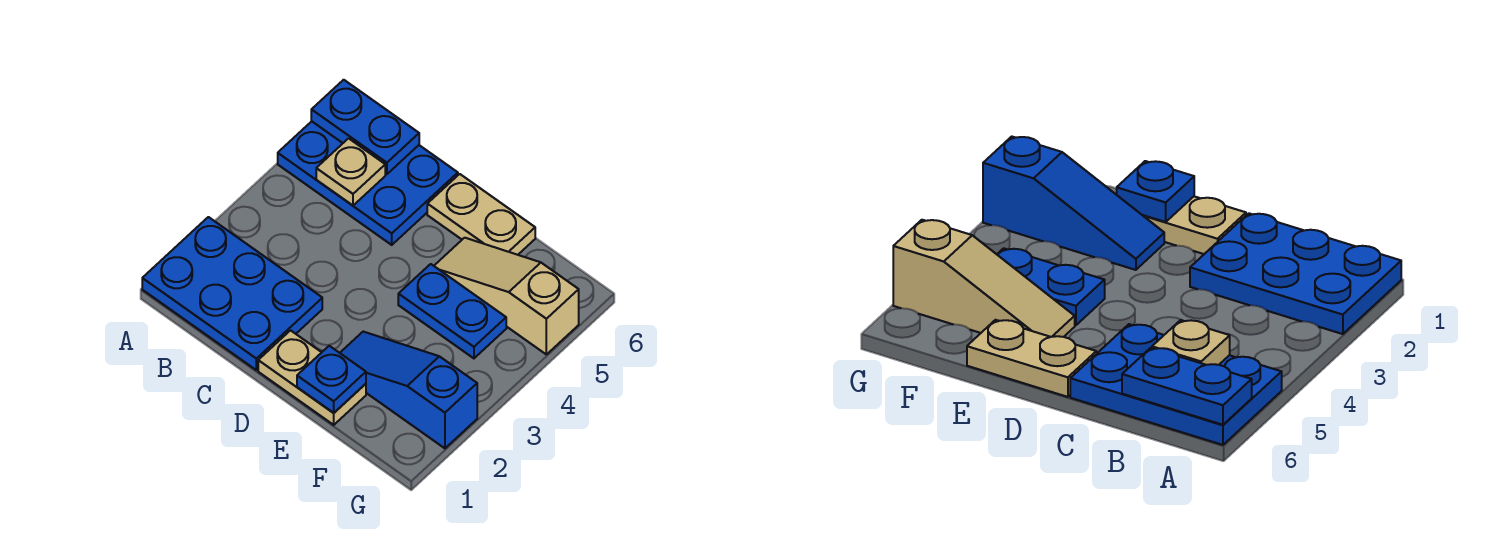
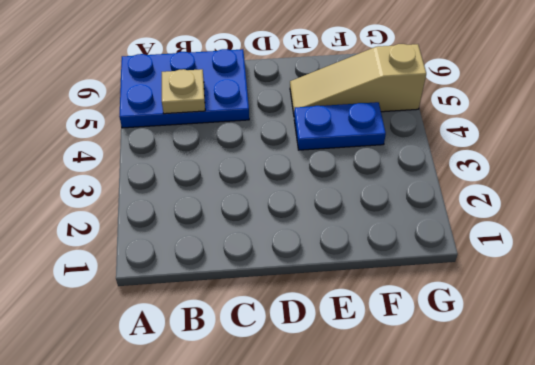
none -> blue plate A1:C2 level 1
none -> tan plate D1:E1 level 1

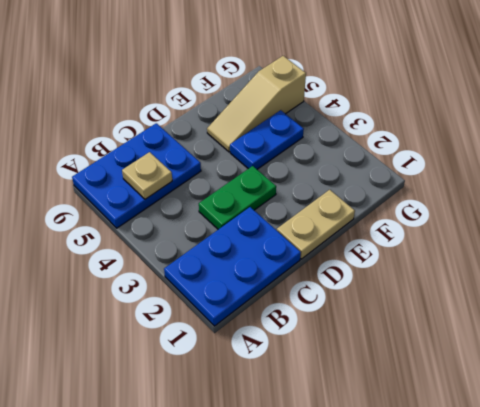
green plate C3:D3 level 1 -> none
none -> tan plate D6:E6 level 1
none -> blue slope E2:G2 level 1 top G

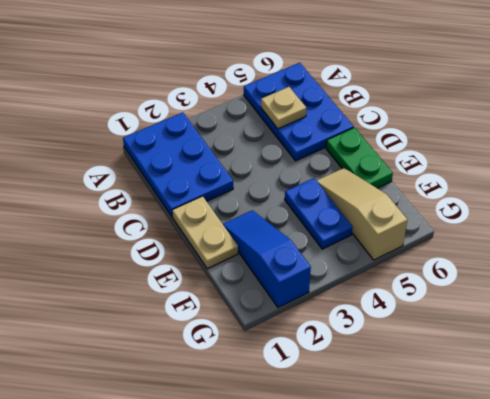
green plate D6:E6 level 1 -> tan plate D6:E6 level 1
none -> blue plate A6:B6 level 2
none -> blue plate E1 level 2

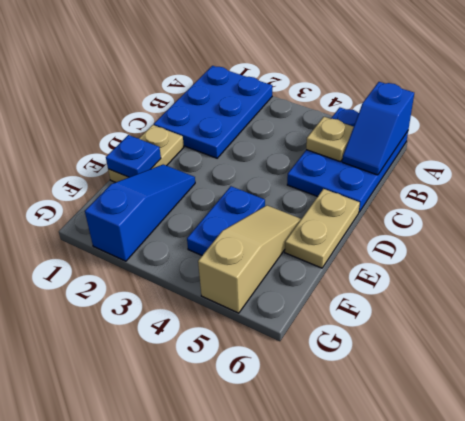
blue slope A6:B6 level 2 top A -> blue plate A6:B6 level 2

